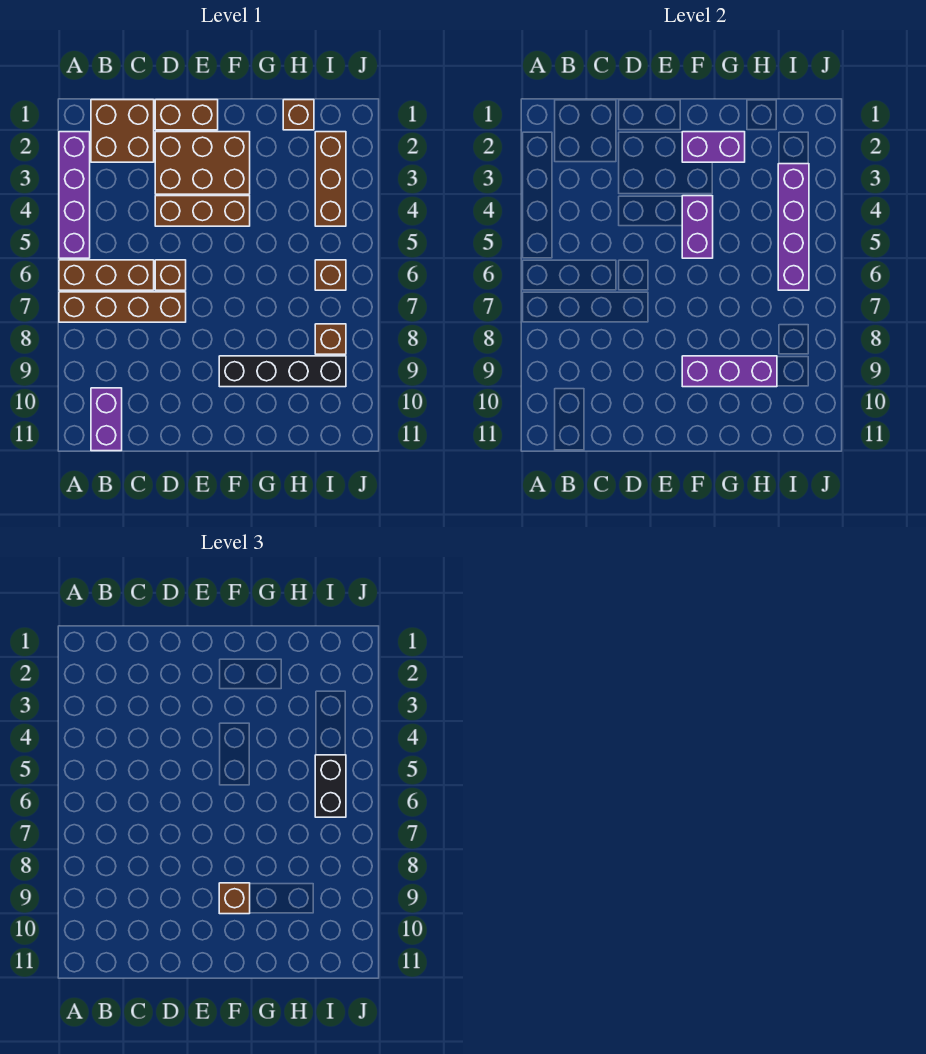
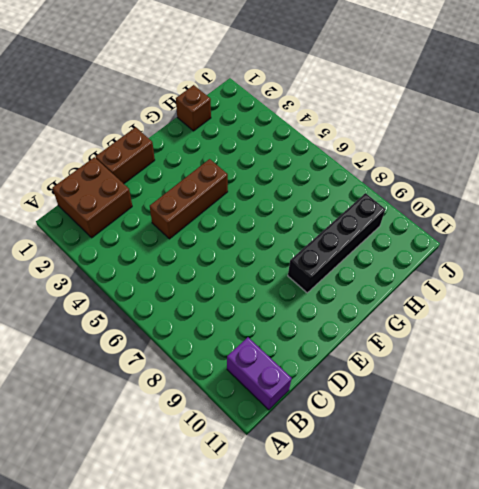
none -> purple brick A2:A5 level 1
none -> brown brick A6:C6 level 1
none -> brown brick A7:D7 level 1

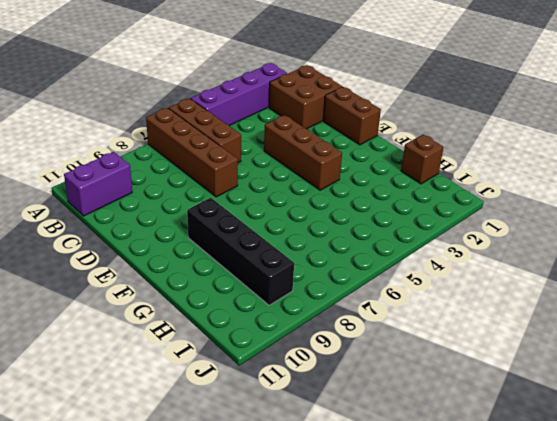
none -> brown brick D2:F3 level 1
none -> brown brick D6 level 1
none -> brown brick I2:I4 level 1

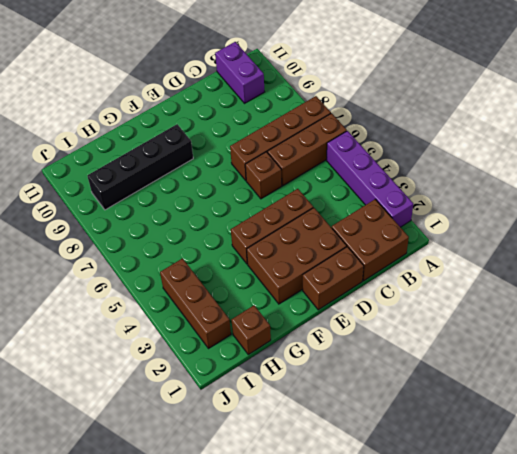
none -> brown brick I6 level 1
none -> brown brick I8 level 1
none -> purple brick F2:G2 level 2

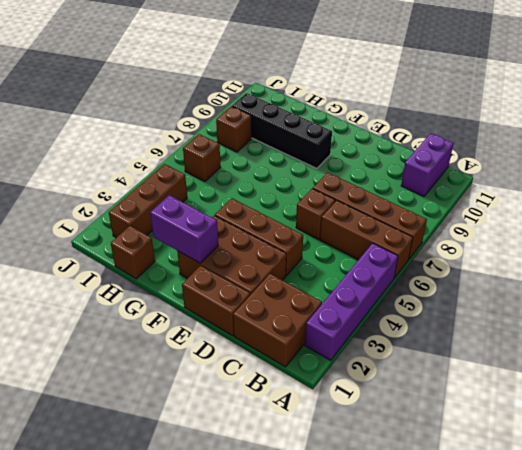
none -> purple brick F4:F5 level 2
none -> purple brick F9:H9 level 2
none -> purple brick I3:I6 level 2

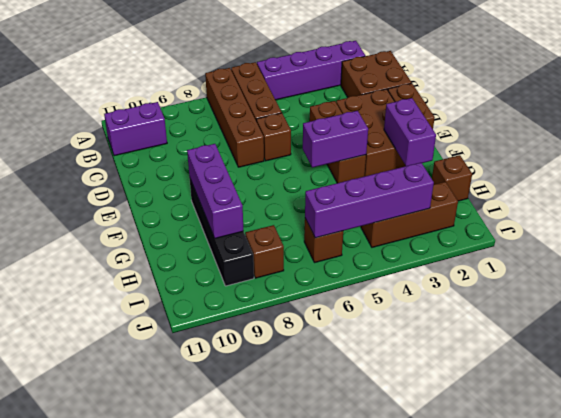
none -> brown brick F9 level 3
none -> black brick I5:I6 level 3

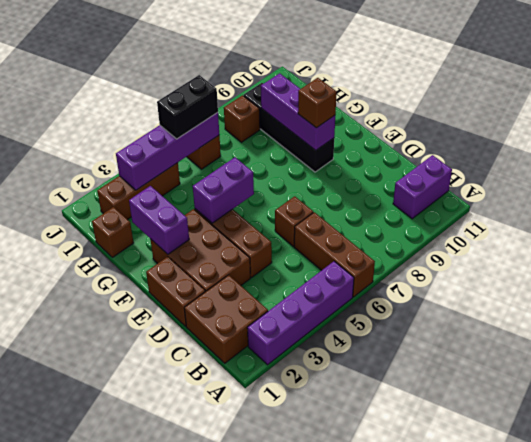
none -> brown brick A7:D7 level 1

